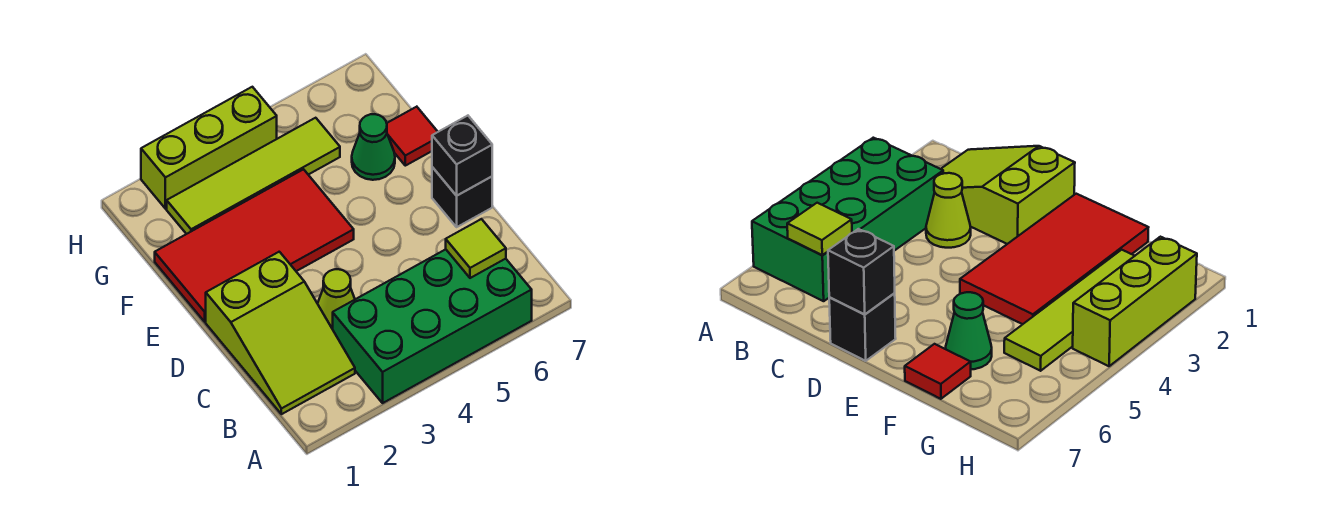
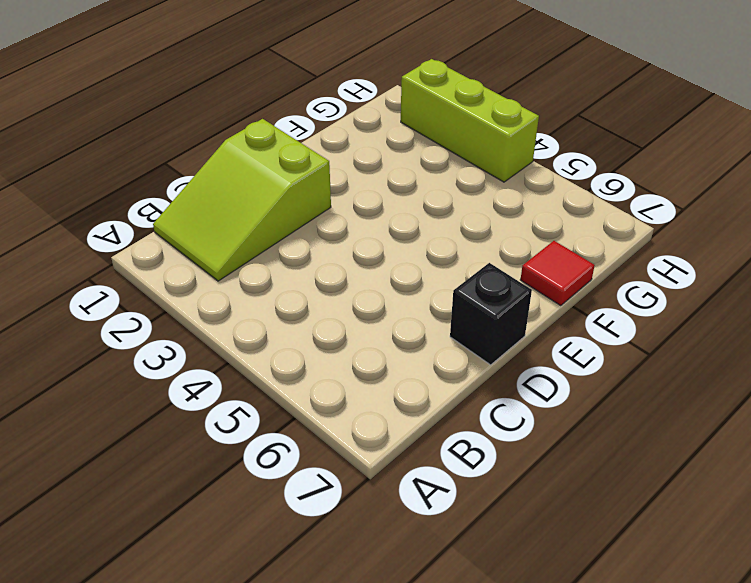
none -> green brick A3:B6 level 1
none -> lime cone C3 level 1

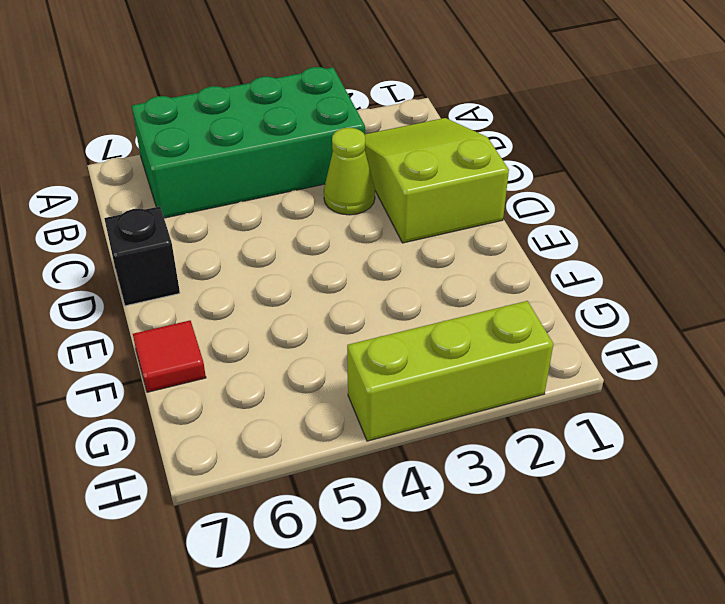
none -> red tile E1:F4 level 1
none -> green cone F6 level 1

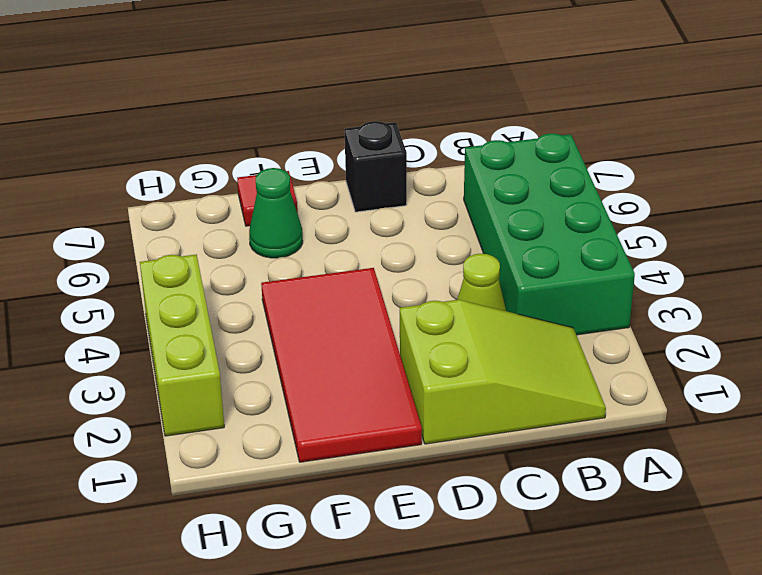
none -> lime tile G2:G5 level 1
none -> lime tile B6 level 2

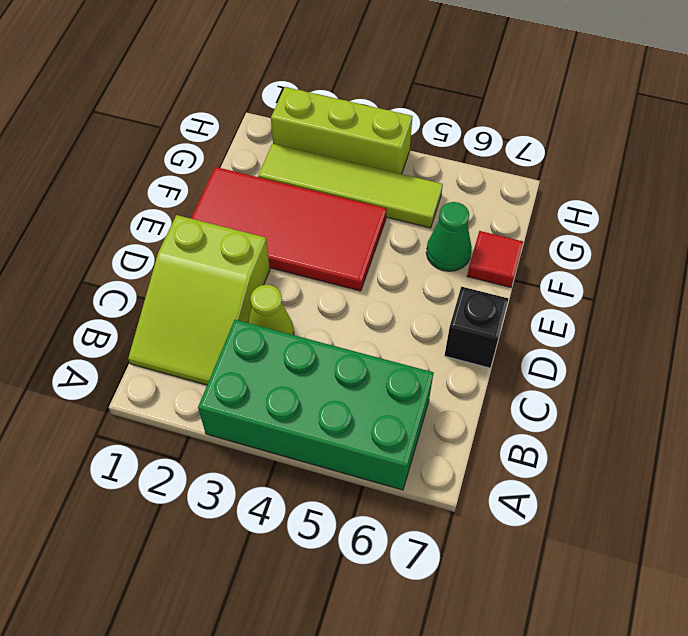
none -> lime tile B6 level 2
none -> black brick D7 level 2

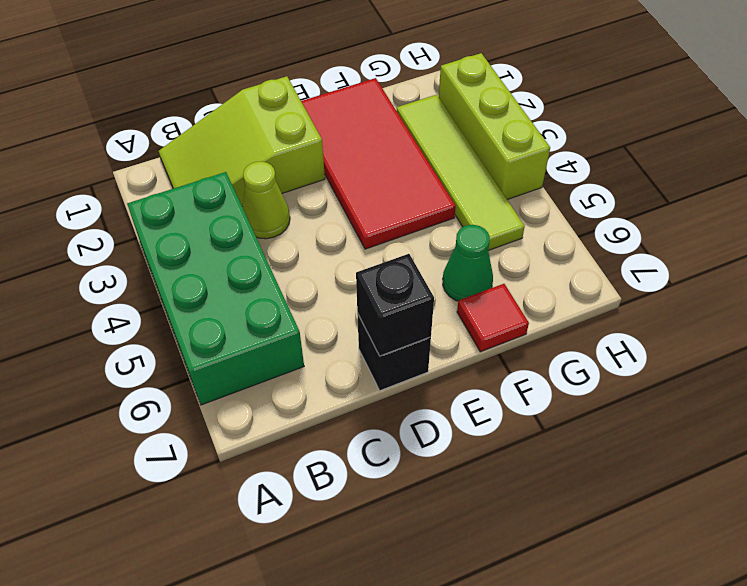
none -> lime tile B6 level 2

